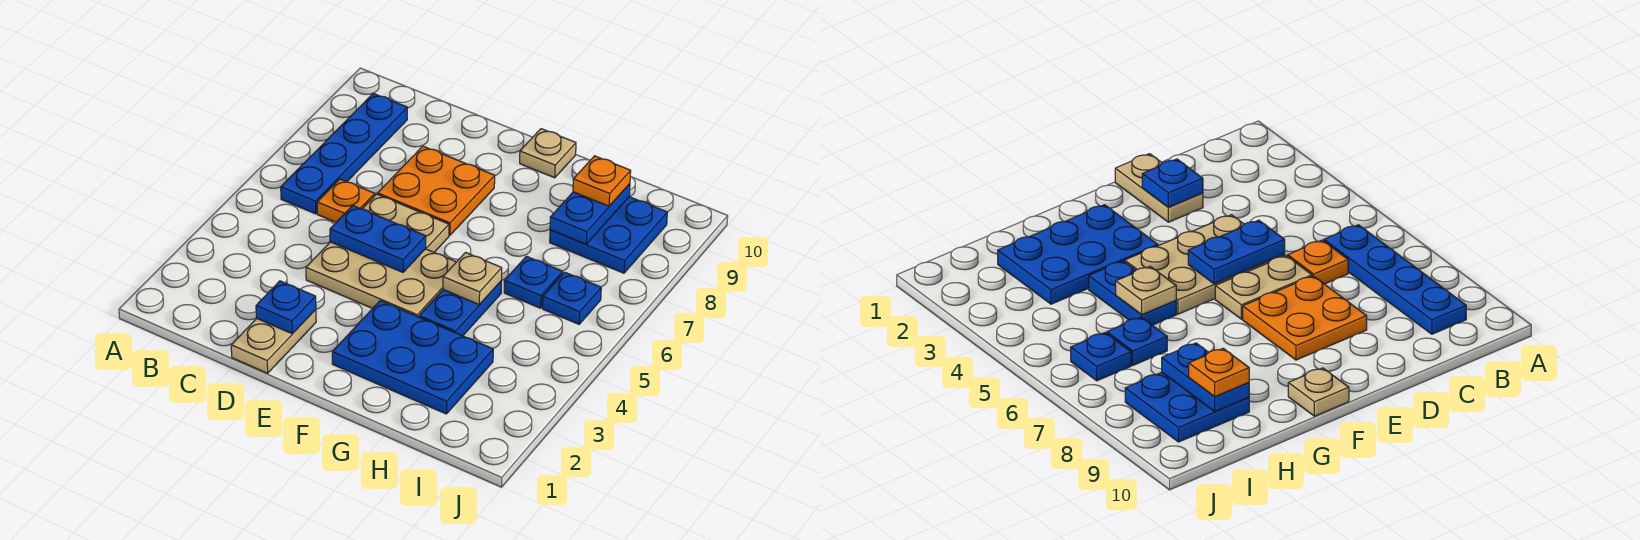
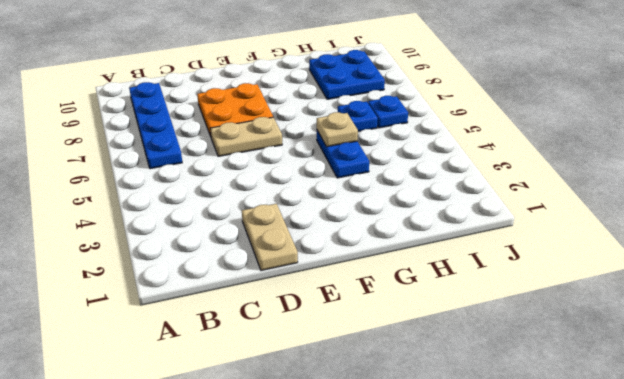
none -> orange plate C6 level 1
none -> tan plate D4:F5 level 1
none -> blue plate F2:H3 level 1

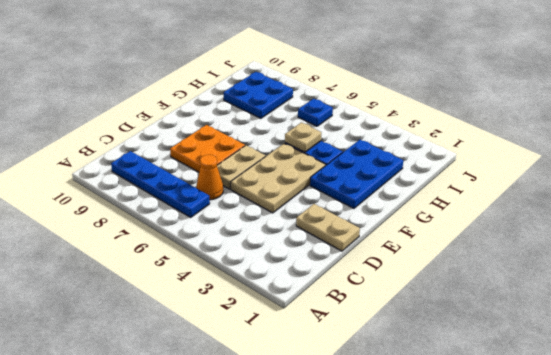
orange cone C6 level 1 -> orange plate C6 level 1
none -> tan plate F10 level 1
none -> blue plate H6 level 1
none -> blue plate D2 level 2

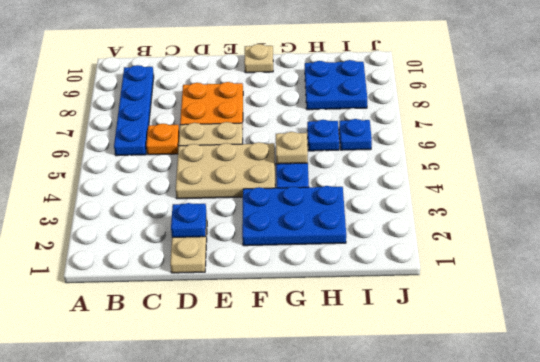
none -> blue plate D5:E5 level 2
none -> blue plate H8:H9 level 2
none -> orange plate H9 level 3

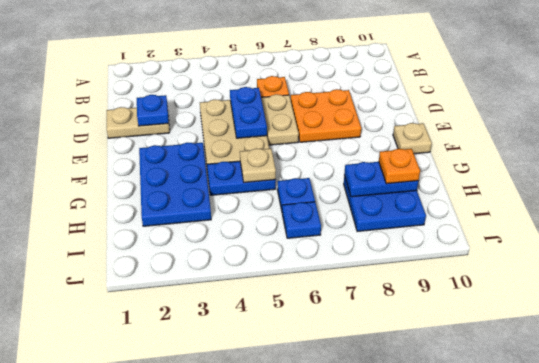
none -> blue plate B6:B9 level 1

